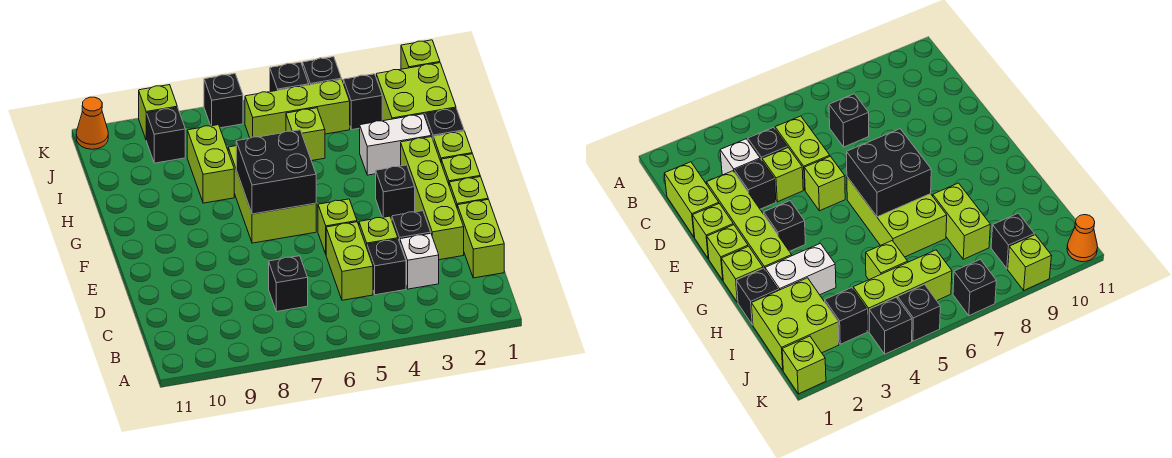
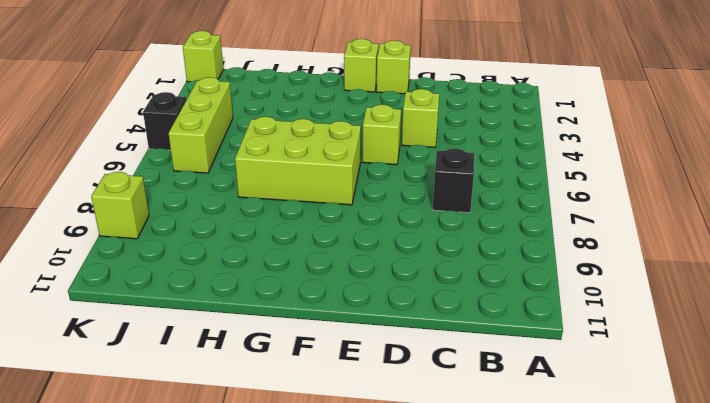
none -> lime brick C1:D1 level 1
none -> white brick C3 level 1
none -> black brick C4 level 1

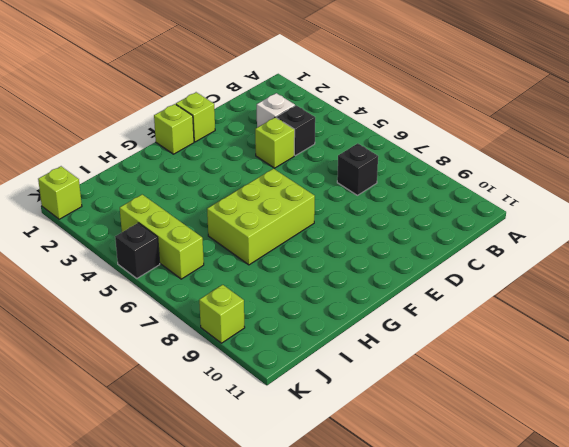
none -> lime brick C1:D1 level 1
none -> lime brick C5:D5 level 1
none -> lime brick D2:G2 level 1

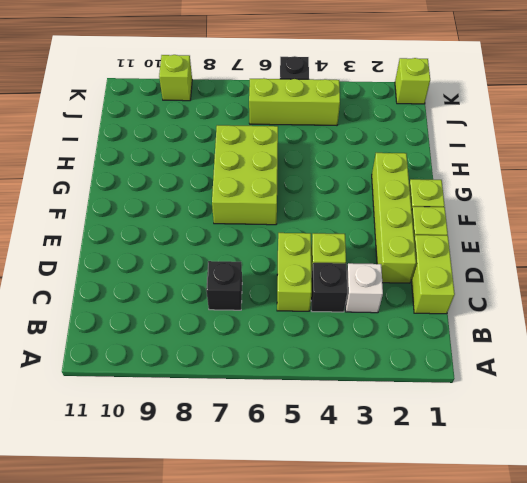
none -> black brick D3 level 1
none -> lime brick E5 level 1
none -> black brick F3 level 1

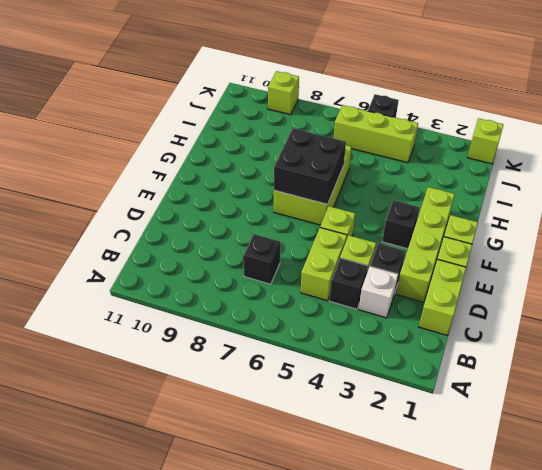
none -> lime brick G1 level 1
none -> black brick H1 level 1
none -> white brick H2:H3 level 1

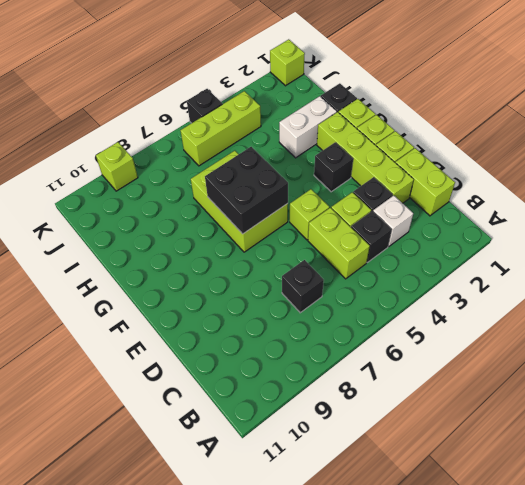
none -> lime brick H8:I8 level 1
none -> lime brick I1:J2 level 1
none -> lime brick I5 level 1

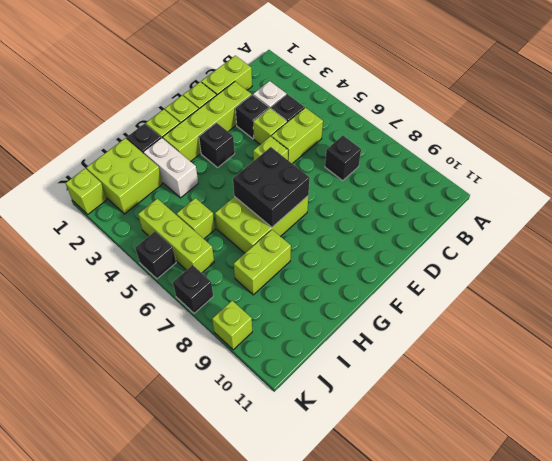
none -> black brick J3 level 1
none -> black brick J9 level 1
none -> black brick K4 level 1

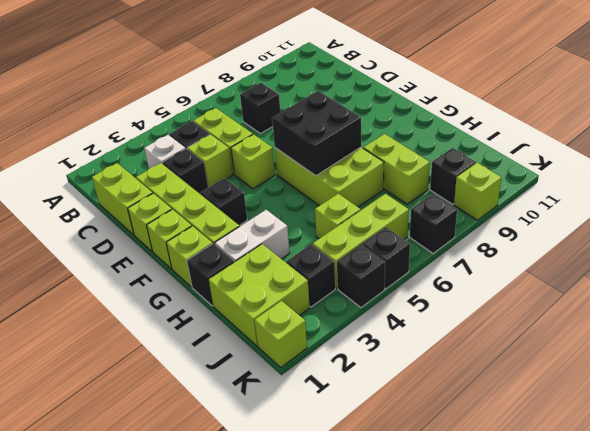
none -> orange cone K11 level 1

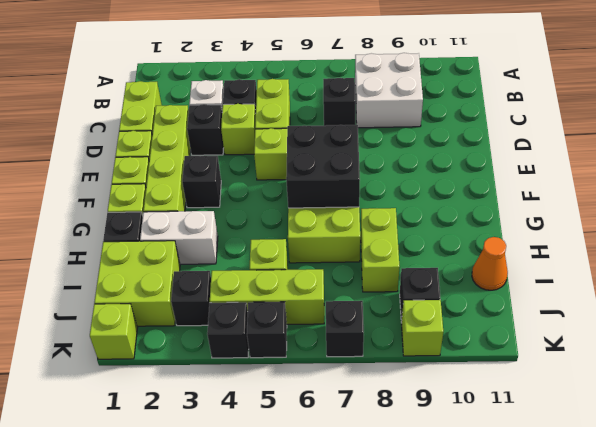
white brick B8:C9 level 1 -> none
orange cone I11 level 1 -> orange cone K11 level 1

